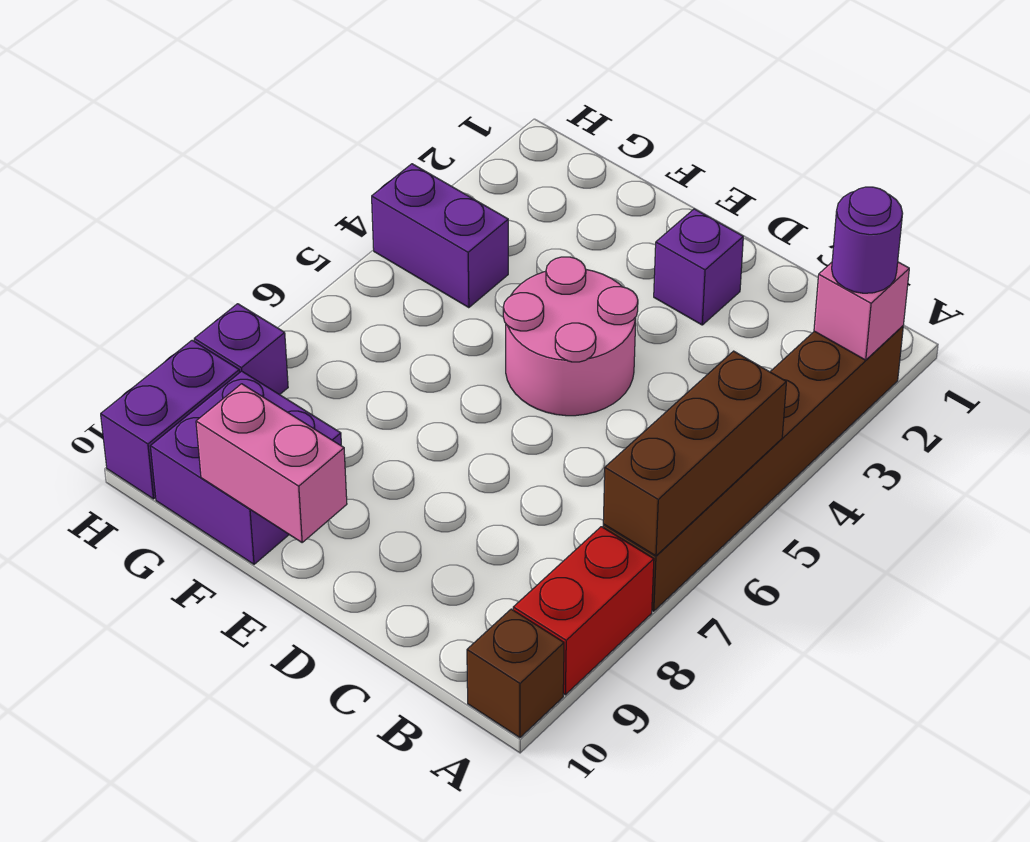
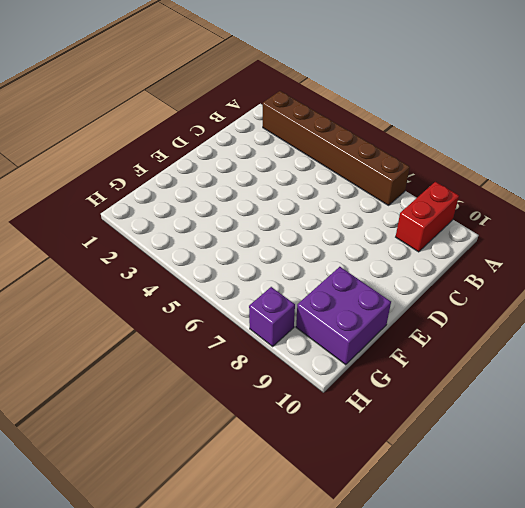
red brick A9:B9 level 1 -> red brick A8:A9 level 1
none -> brown brick A10 level 1
none -> purple brick D2 level 1
none -> pink round brick D4:E5 level 1

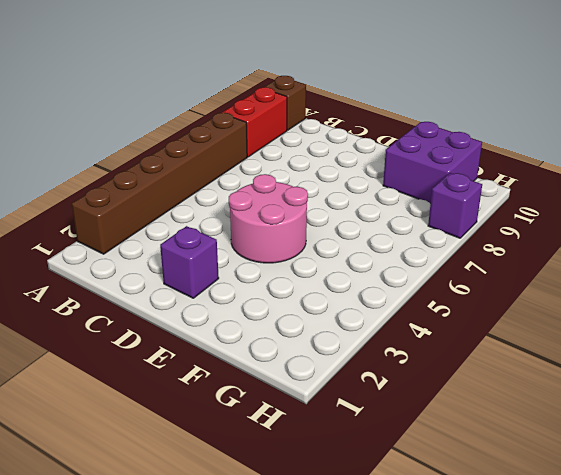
none -> purple brick G4:H4 level 1
none -> purple brick H9:H10 level 1
none -> pink brick A2 level 2

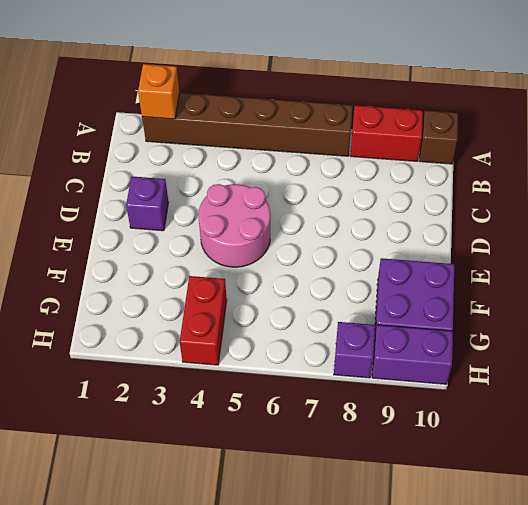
orange brick A2 level 2 -> pink brick A2 level 2
red brick G4:H4 level 1 -> purple brick G4:H4 level 1
none -> brown brick A5:A7 level 2
none -> pink brick E10:F10 level 2
none -> purple round brick A2 level 3

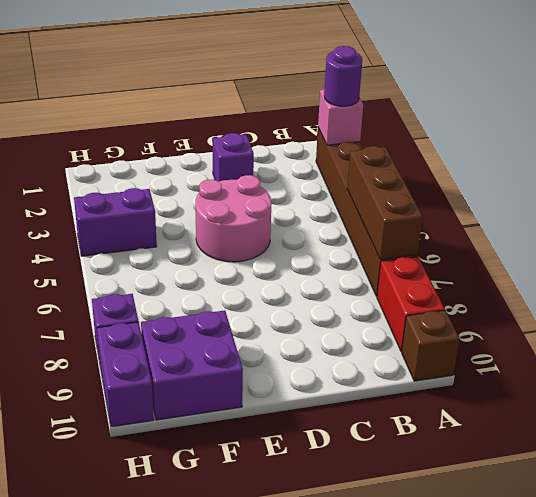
none -> pink brick E10:F10 level 2

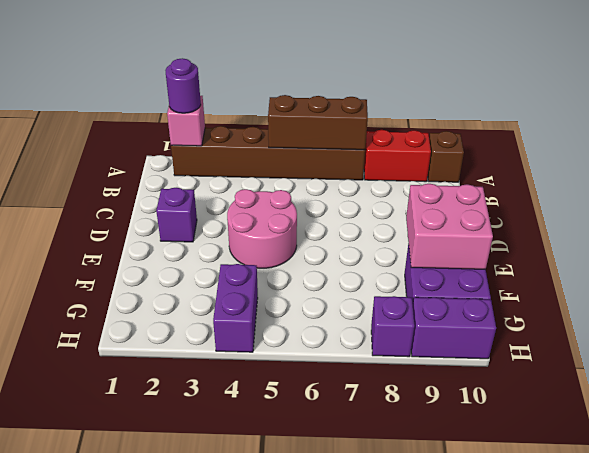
pink brick E9:F10 level 2 -> pink brick E10:F10 level 2

